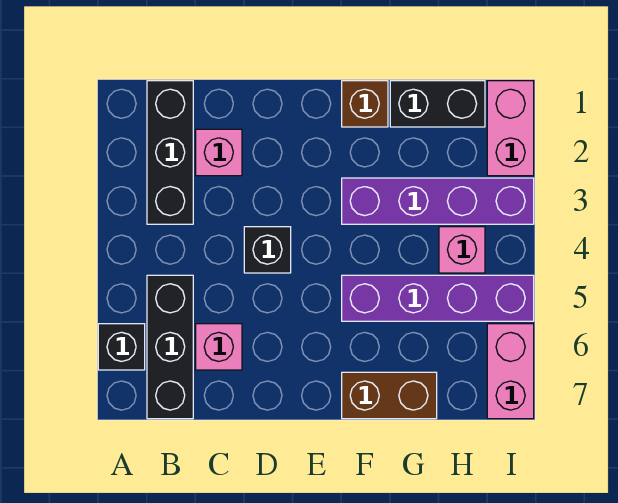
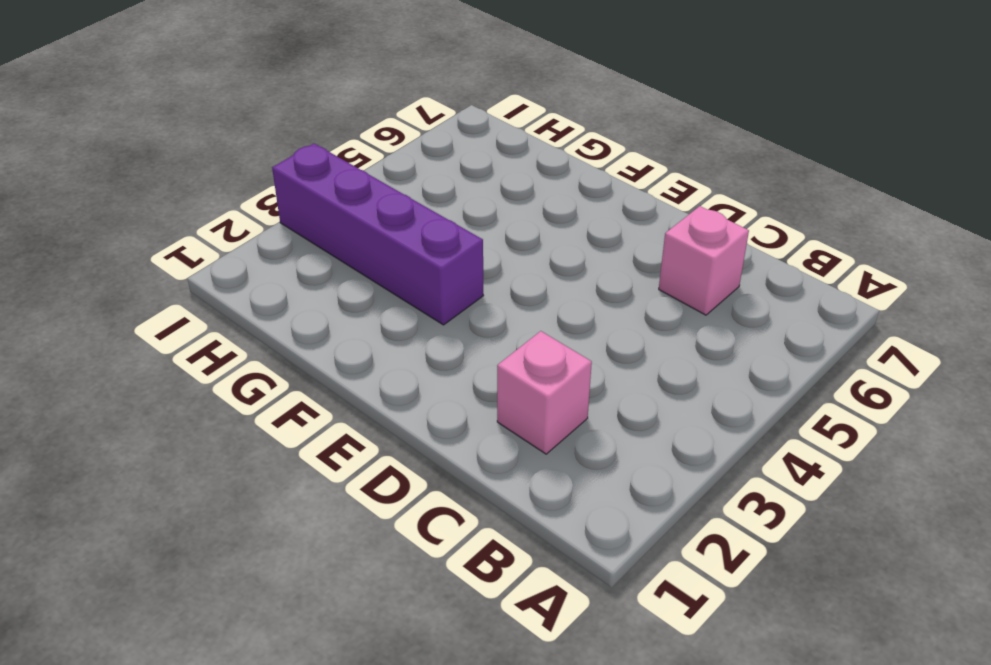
none -> black brick A6 level 1
none -> black brick B1:B3 level 1
none -> black brick B5:B7 level 1

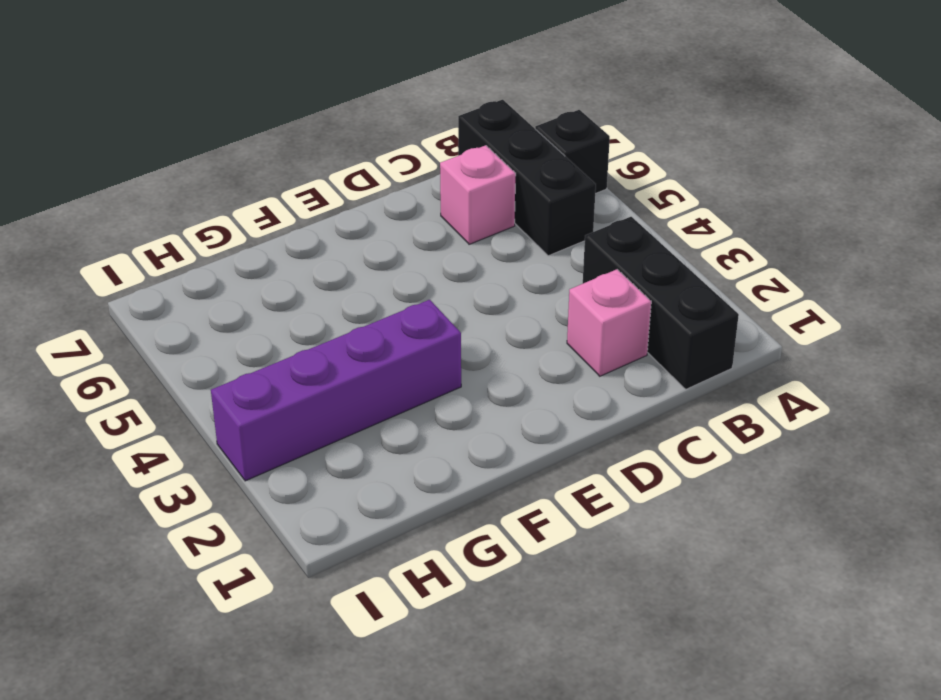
none -> black brick D4 level 1
none -> brown brick F1 level 1
none -> purple brick F5:I5 level 1

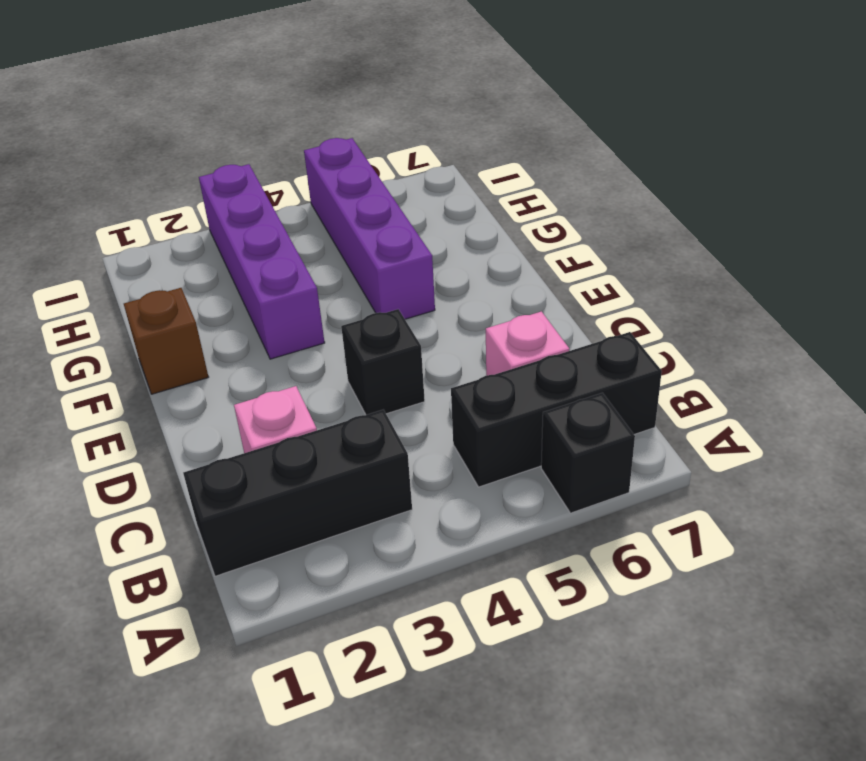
none -> brown brick F7:G7 level 1
none -> black brick G1:H1 level 1
none -> pink brick H4 level 1

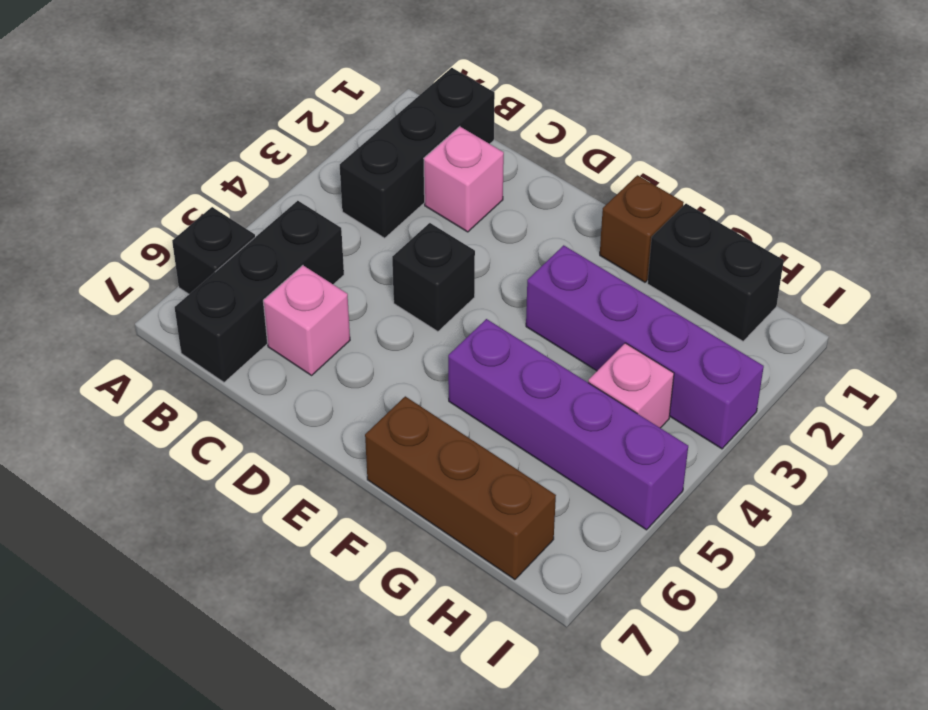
brown brick F7:H7 level 1 -> brown brick F7:G7 level 1
none -> pink brick I1:I2 level 1
none -> pink brick I6:I7 level 1

